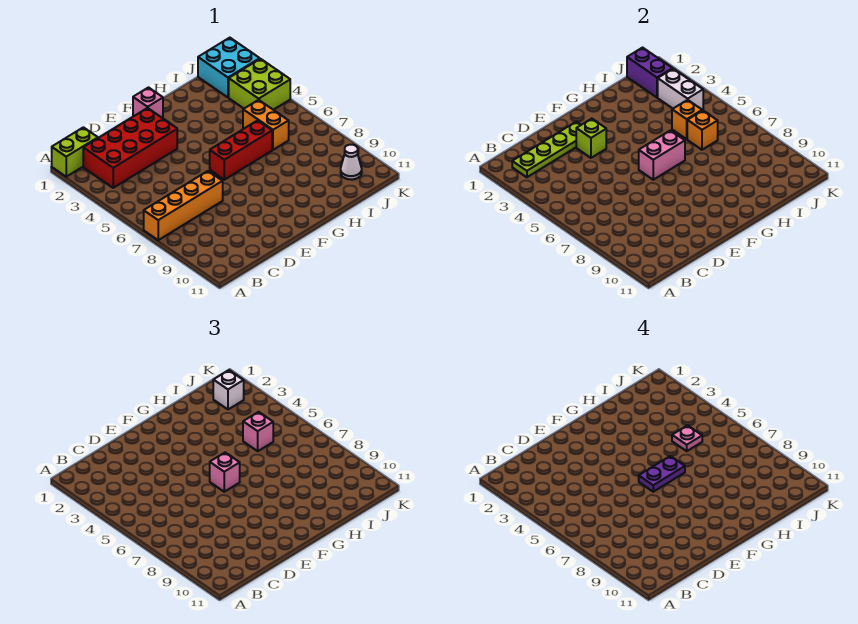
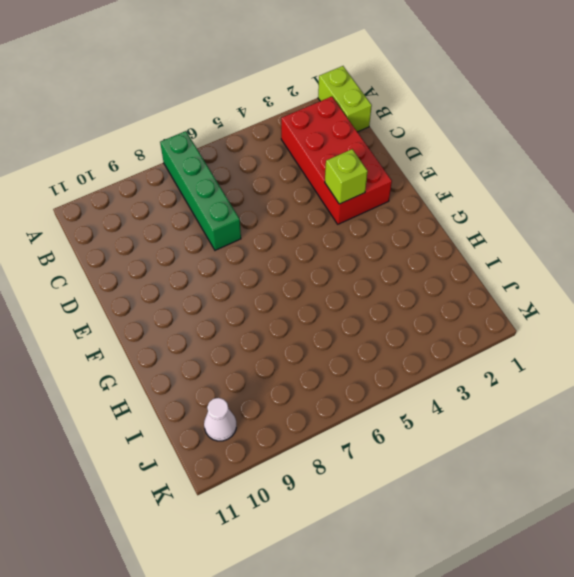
green brick A7:D7 level 1 -> orange brick A7:D7 level 1
none -> pink brick F1 level 1
none -> red brick F6:H6 level 1
none -> orange brick I5:I6 level 1

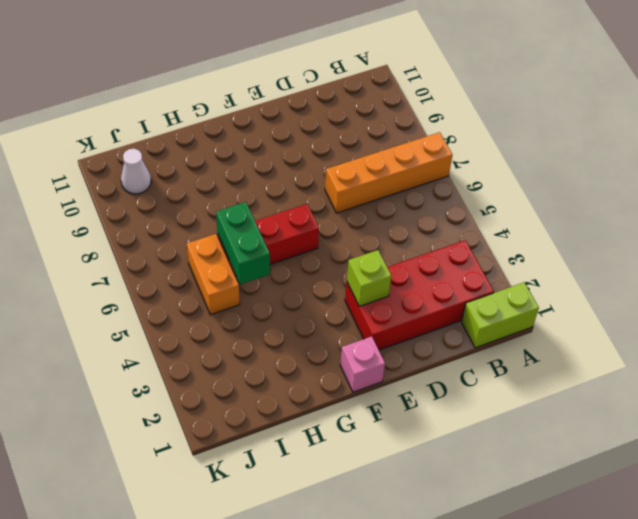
green brick H5:H6 level 2 -> none
none -> cyan brick J1:K2 level 1
none -> lime brick J3:K4 level 1
none -> lime plate B2:E2 level 2

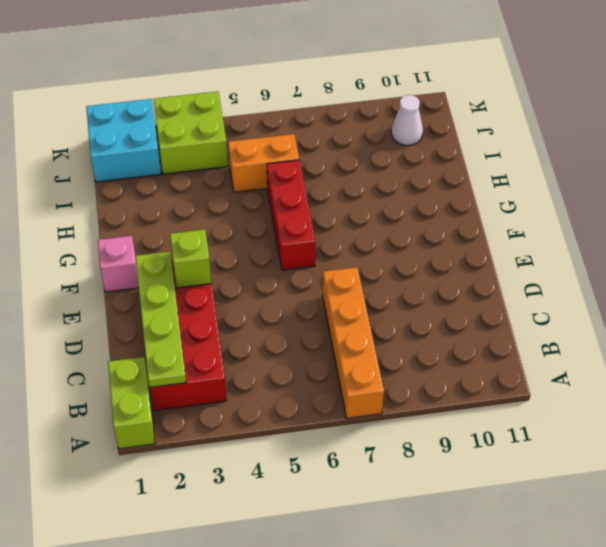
none -> pink brick F6:G6 level 2
none -> orange brick I5 level 2
none -> orange brick I6 level 2

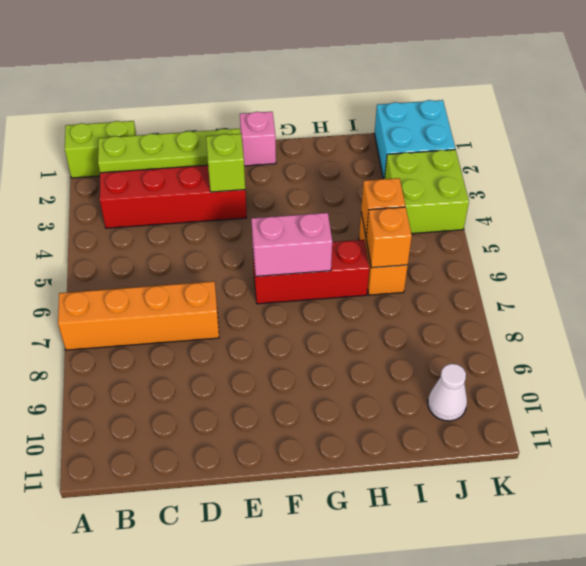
none -> purple brick J1:J2 level 2
none -> white brick J3:J4 level 2
none -> pink brick F6 level 3

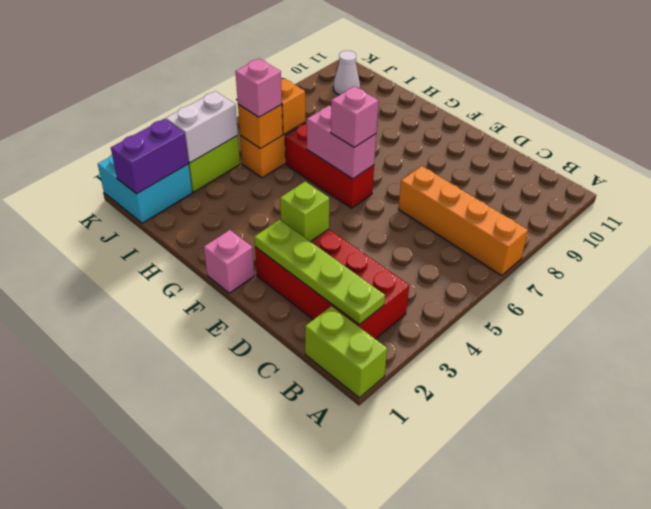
none -> white brick J2 level 3
none -> purple plate F6:G6 level 4
none -> pink plate I5 level 4

